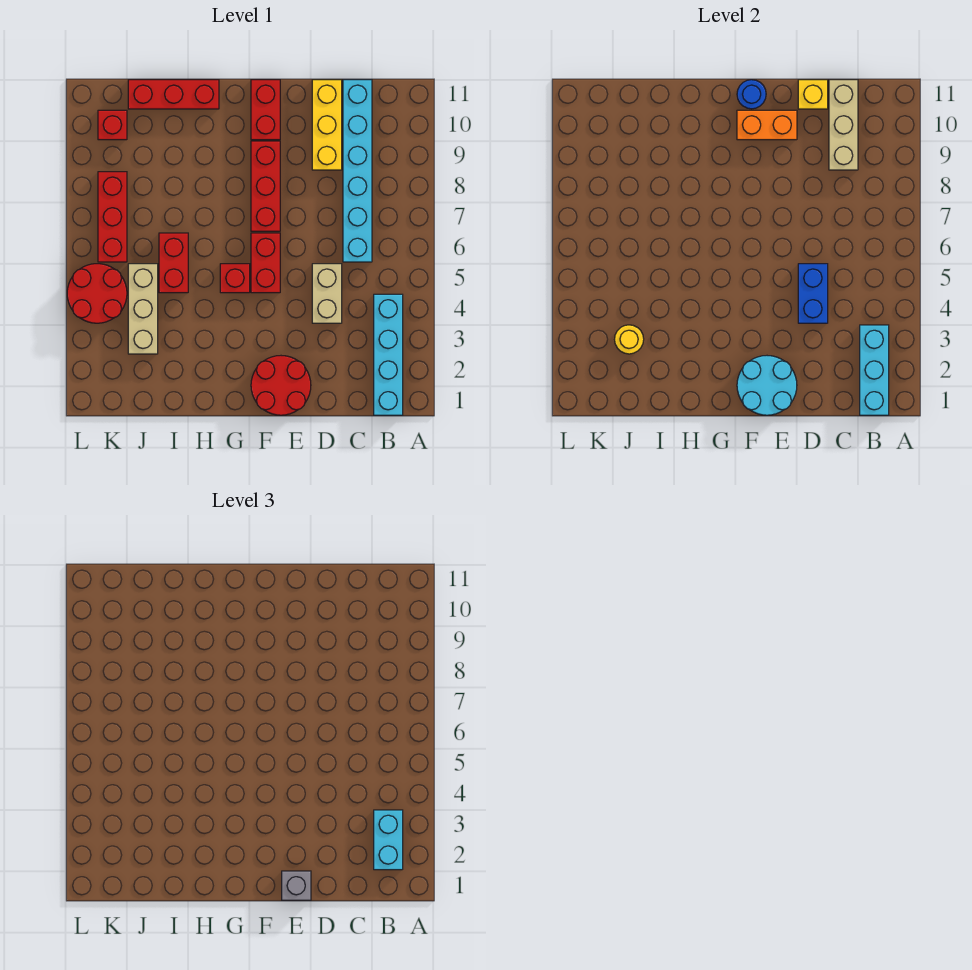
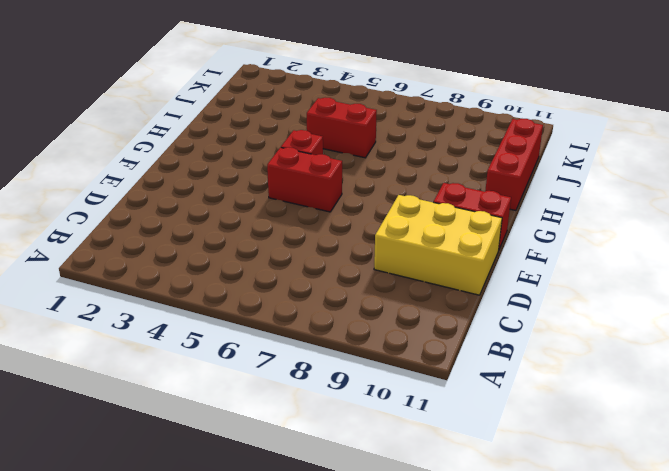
yellow brick D9:E11 level 1 -> yellow brick D9:D11 level 1
none -> cyan brick B1:B4 level 1
none -> cyan brick C6:C11 level 1
none -> tan brick D4:D5 level 1

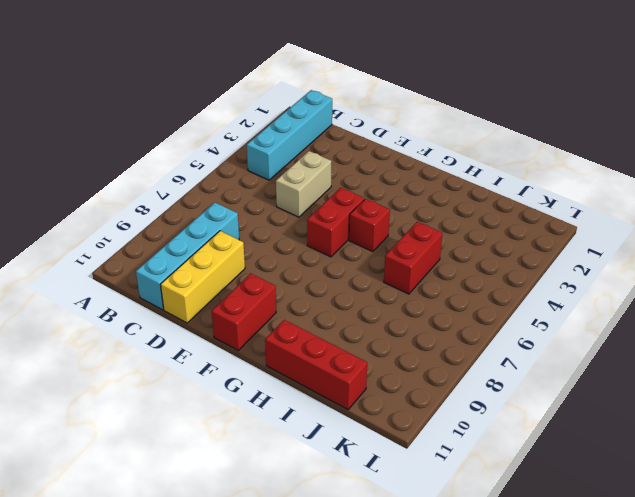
cyan brick C8:C11 level 1 -> cyan brick C6:C11 level 1
none -> red round brick E1:F2 level 1
none -> red brick F7:F9 level 1
none -> tan brick J3:J5 level 1

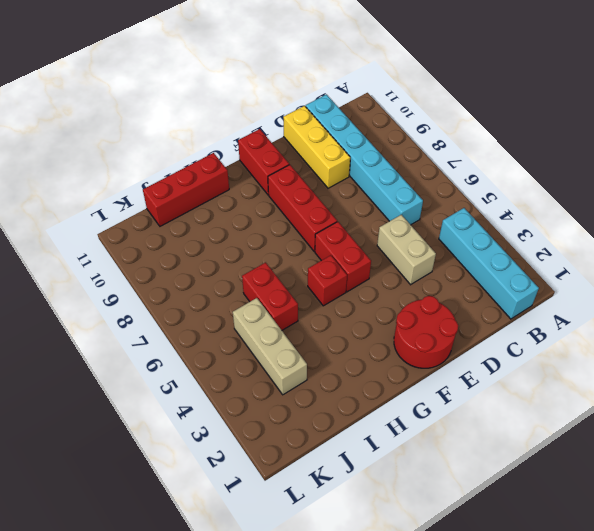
none -> red round brick K4:L5 level 1
none -> red brick K6:K8 level 1
none -> red brick K10 level 1

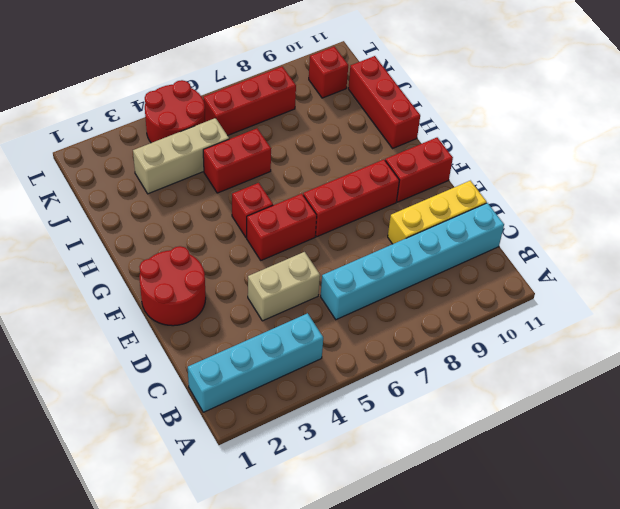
none -> cyan brick B1:B3 level 2
none -> tan brick C9:C11 level 2
none -> blue brick D4:D5 level 2

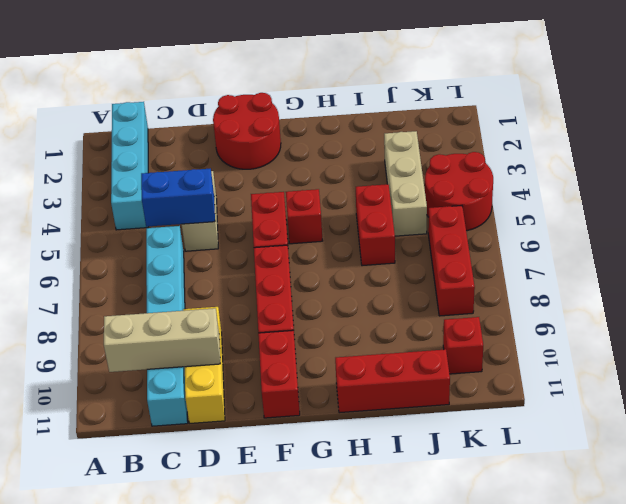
tan brick B10:D10 level 2 -> tan brick C9:C11 level 2
blue brick C5:D5 level 2 -> blue brick D4:D5 level 2
none -> cyan brick B1:B3 level 2
none -> yellow brick D11 level 2
none -> cyan round brick E1:F2 level 2

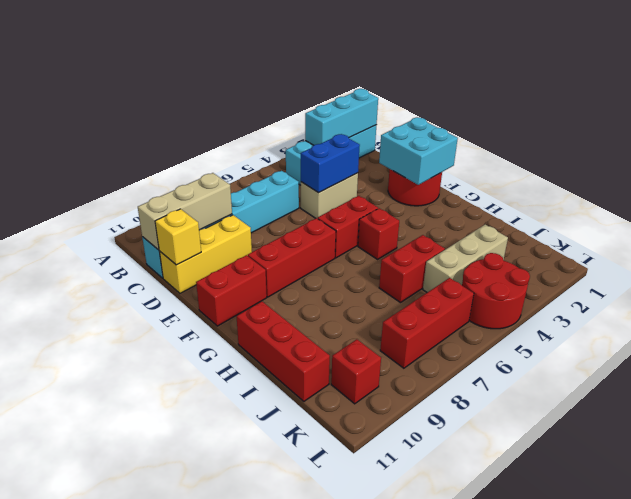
cyan brick E1:F2 level 2 -> cyan round brick E1:F2 level 2
none -> orange brick E10:F10 level 2
none -> blue round brick F11 level 2
none -> yellow round brick J3 level 2

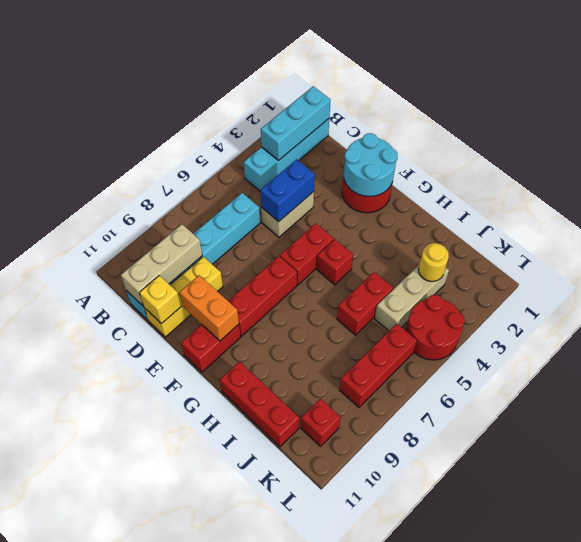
none -> blue round brick F11 level 2
none -> cyan brick B2:B3 level 3
none -> grey brick E1 level 3

